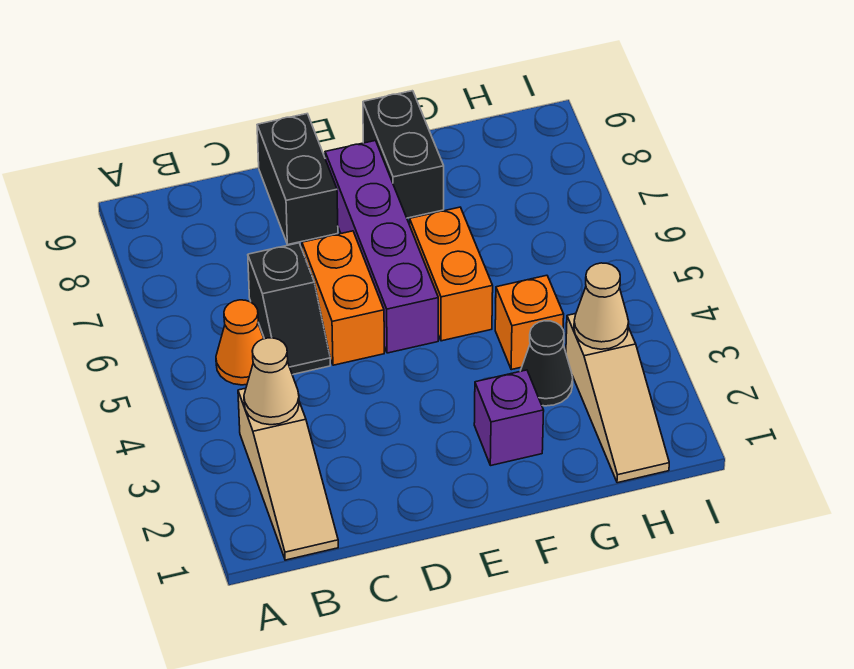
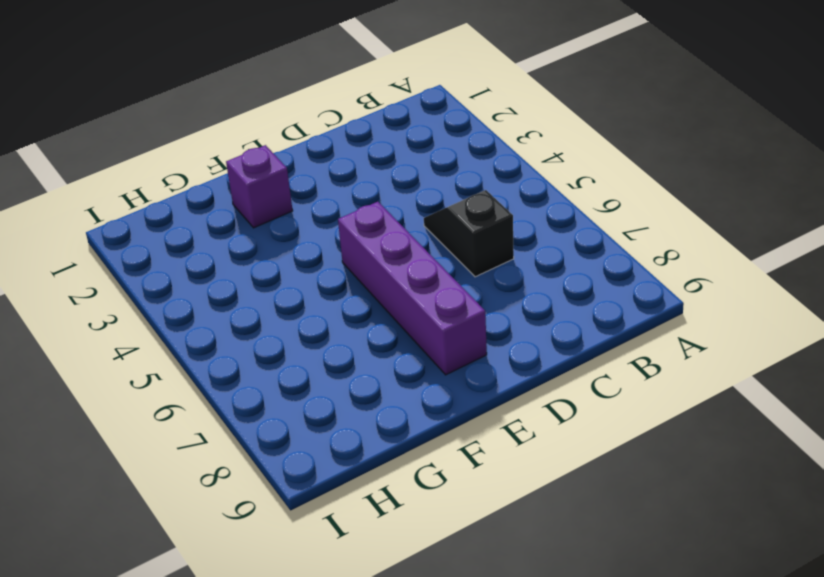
none -> tan slope B1:B3 level 1 top 3
none -> orange cone B5 level 1
none -> orange brick D5:D6 level 1

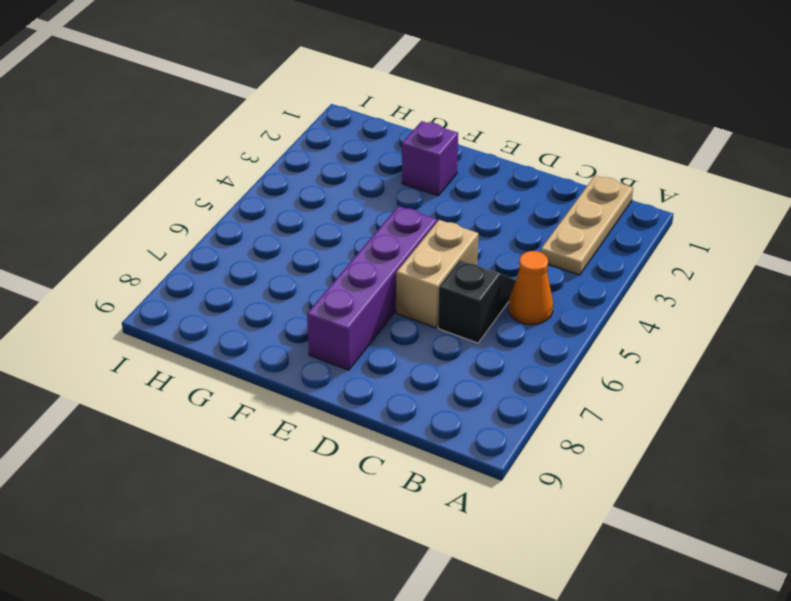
tan plate B1:B3 level 1 -> tan slope B1:B3 level 1 top 3
tan brick D5:D6 level 1 -> orange brick D5:D6 level 1
none -> black brick D8:D9 level 1
none -> orange brick F5:F6 level 1
none -> black brick F8:F9 level 1

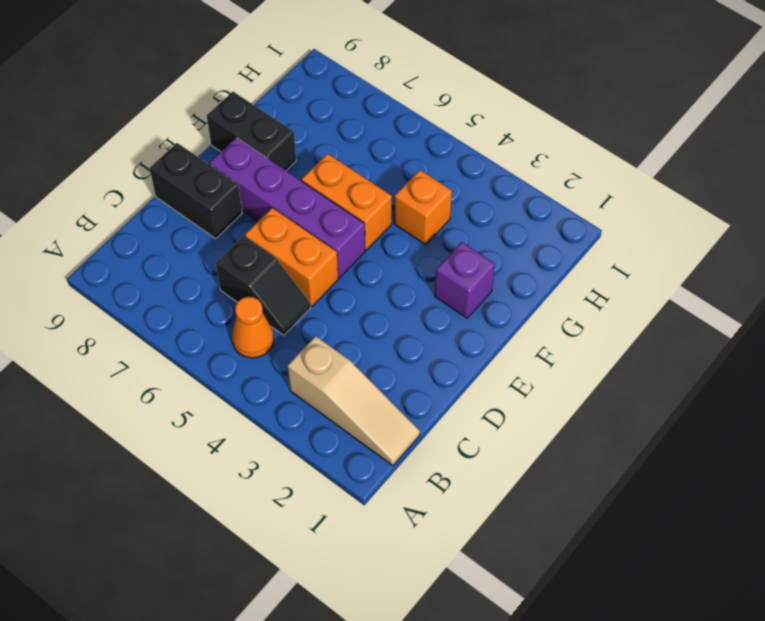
none -> black cone G3 level 1
none -> tan slope H1:H3 level 1 top 3
none -> tan cone B3 level 2

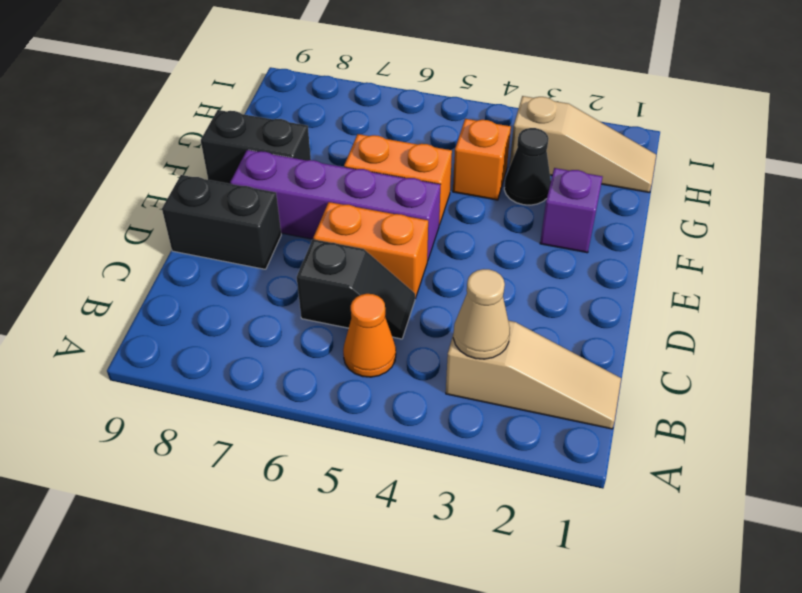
none -> tan cone H3 level 2

